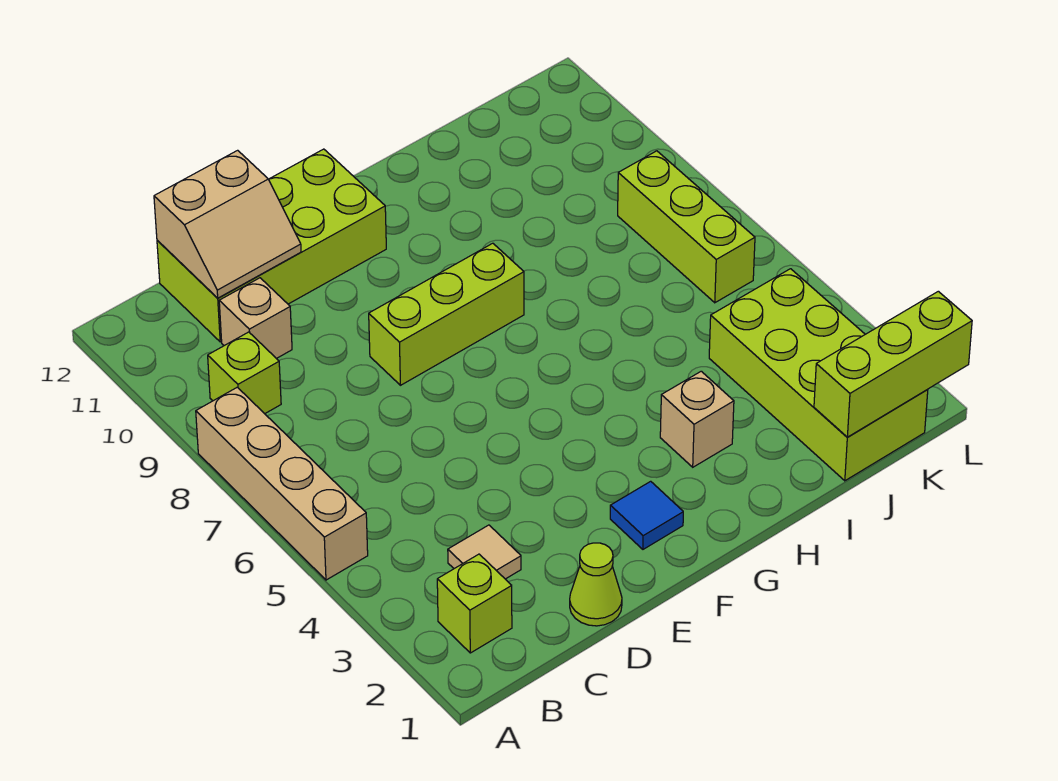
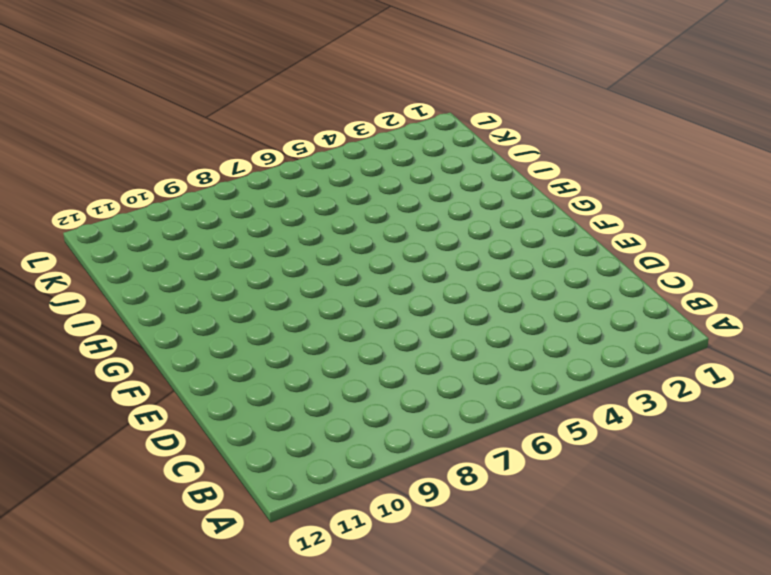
none -> tan brick A5:A8 level 1
none -> lime brick B2 level 1
none -> lime brick B9 level 1

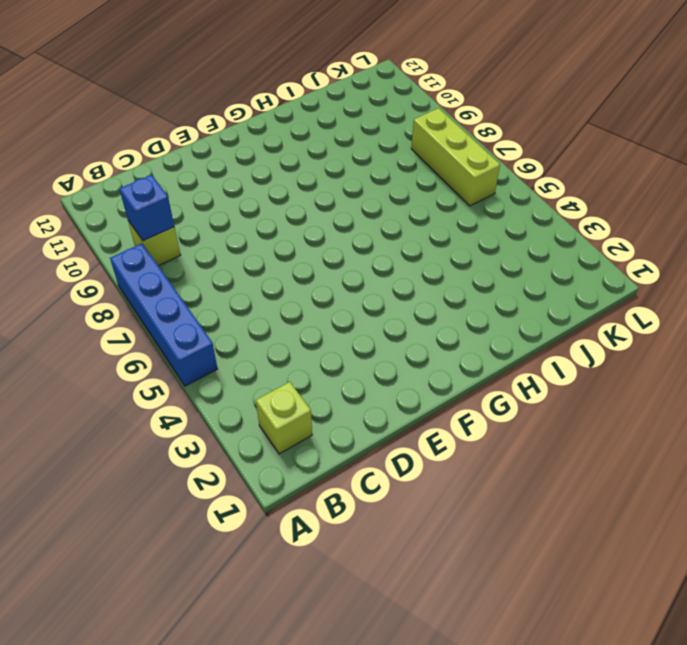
blue brick A5:A8 level 1 -> tan brick A5:A8 level 1
blue brick B9 level 2 -> none
none -> tan tile C3 level 1
none -> tan brick C10 level 1
none -> lime brick C11:F12 level 1

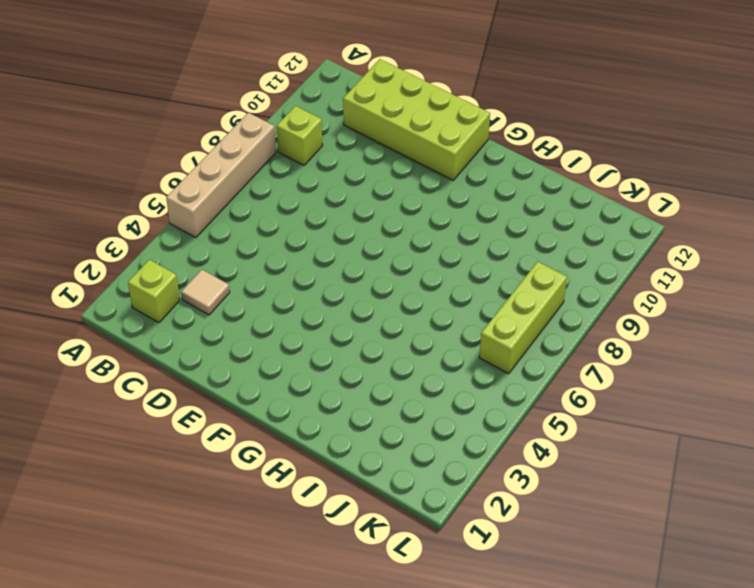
none -> tan brick C10 level 1
none -> lime cone D1 level 1
none -> lime brick E8:G8 level 1

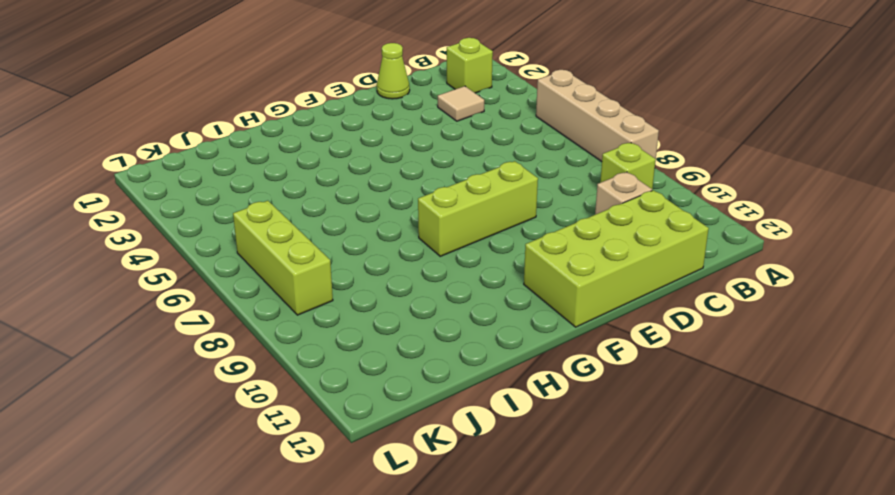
none -> blue tile F2 level 1
none -> tan brick H3 level 1
none -> lime brick J1:K4 level 1

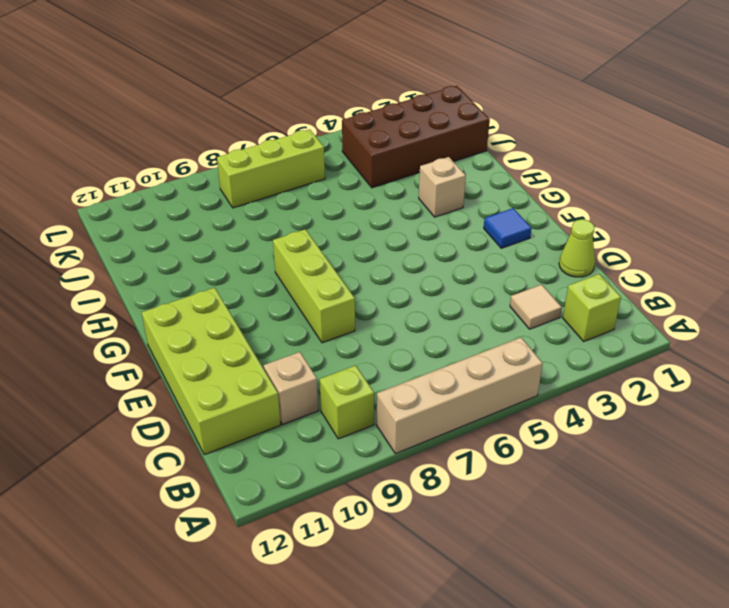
brown brick J1:K4 level 1 -> lime brick J1:K4 level 1
none -> tan slope C11:D12 level 2 top 12
none -> lime brick J1:L1 level 2

